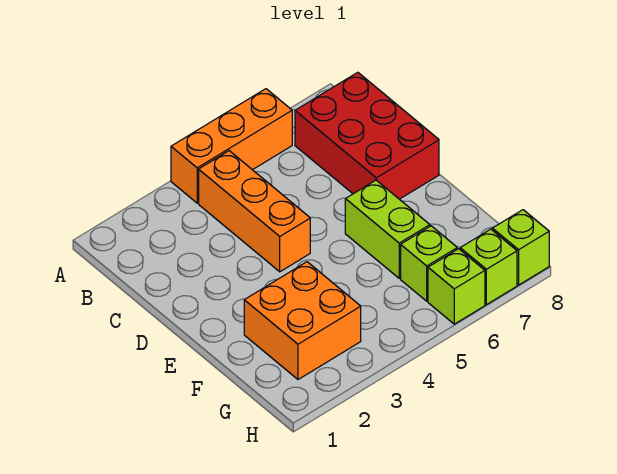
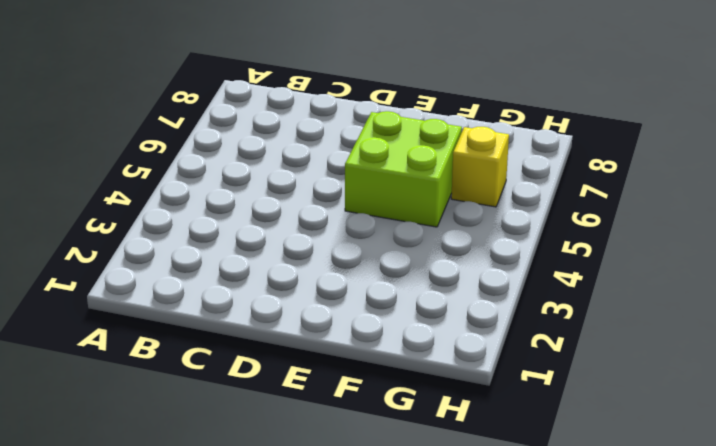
lime brick E5:F6 level 1 -> lime brick E6:F6 level 1
yellow brick G6 level 1 -> lime brick G6 level 1
none -> orange brick A4:A6 level 1
none -> orange brick B4:D4 level 1

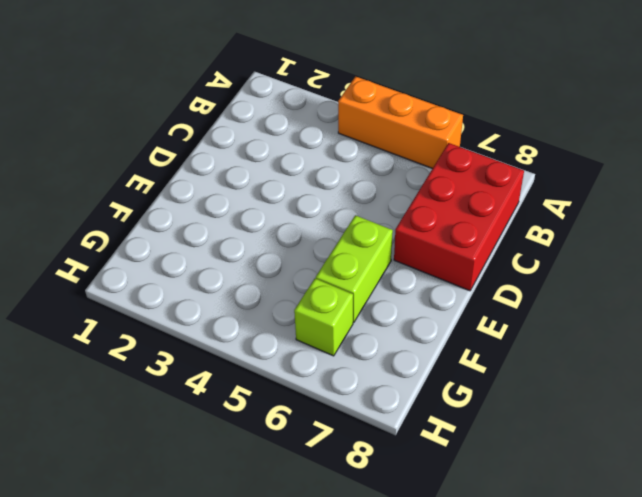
none -> orange brick B4:D4 level 1
none -> orange brick F2:G3 level 1

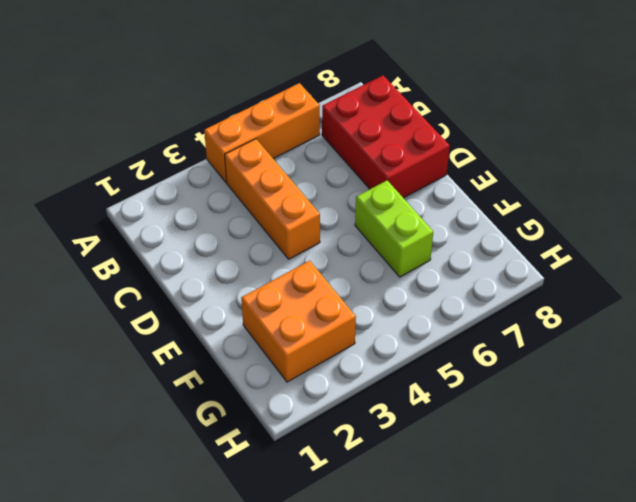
none -> lime brick G6 level 1
none -> lime brick H6 level 1

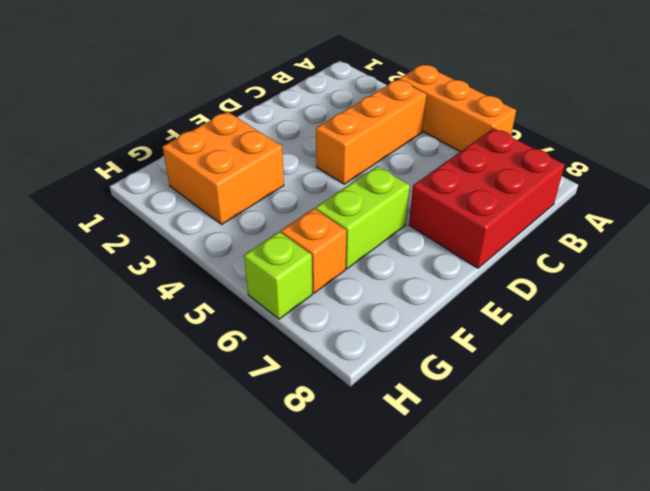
orange brick G6 level 1 -> lime brick G6 level 1
none -> lime brick H7 level 1
none -> lime brick H8 level 1

